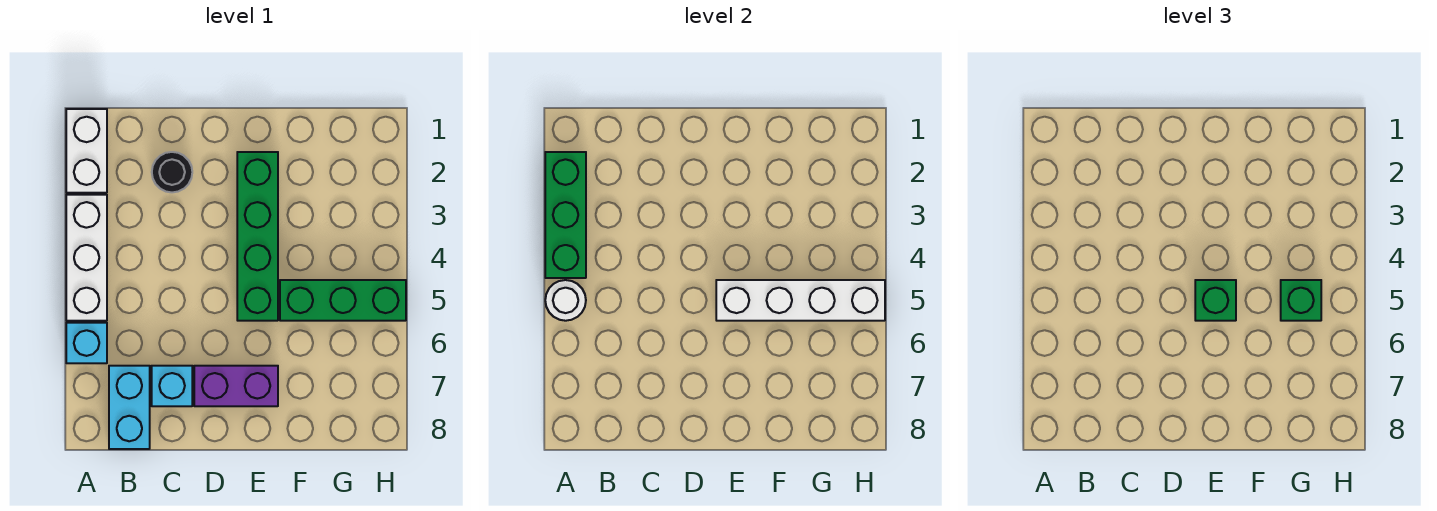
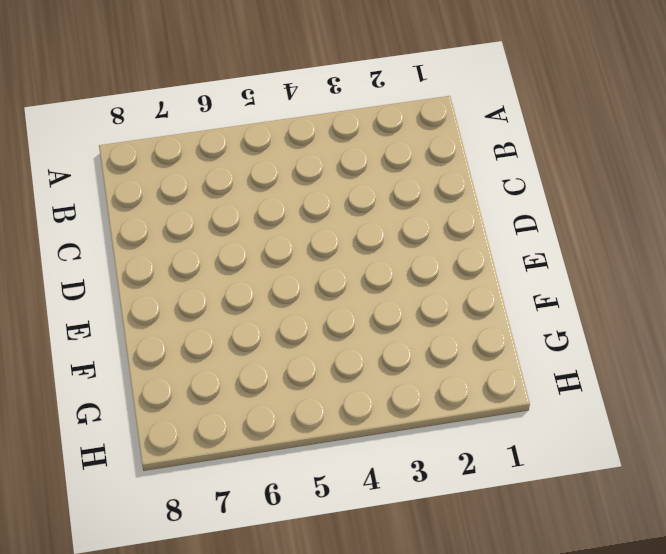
none -> white brick A1:A2 level 1
none -> white brick A3:A5 level 1
none -> cyan brick A6 level 1

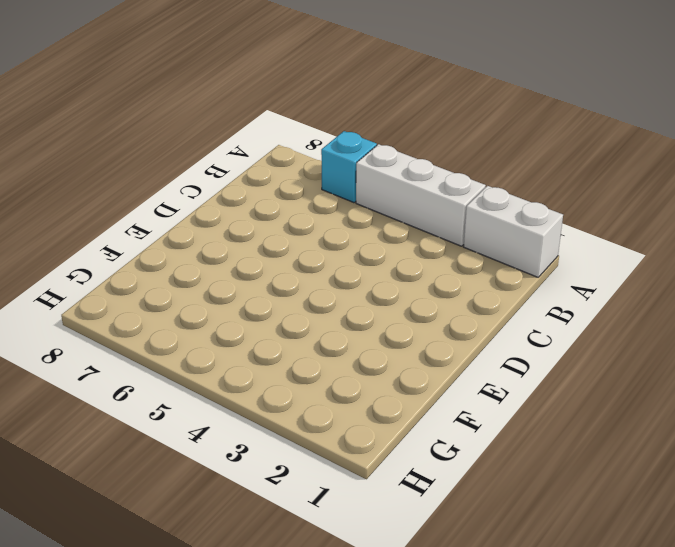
none -> cyan brick B7:B8 level 1
none -> black round brick C2 level 1
none -> cyan brick C7 level 1

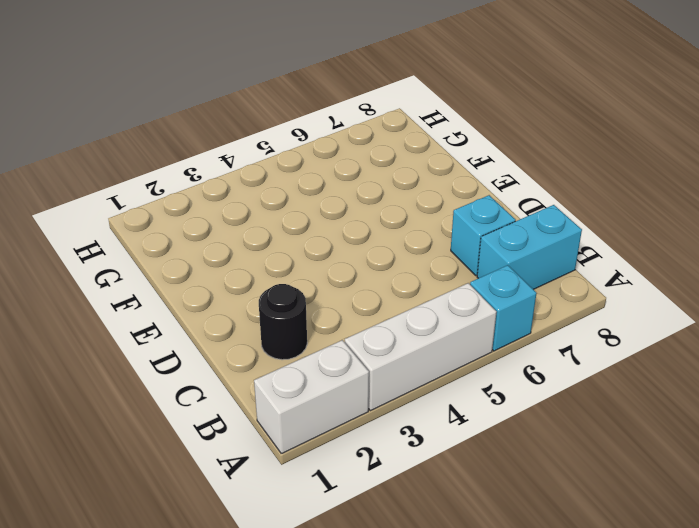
none -> purple brick D7:E7 level 1
none -> green brick E2:E5 level 1
none -> green brick F5:H5 level 1

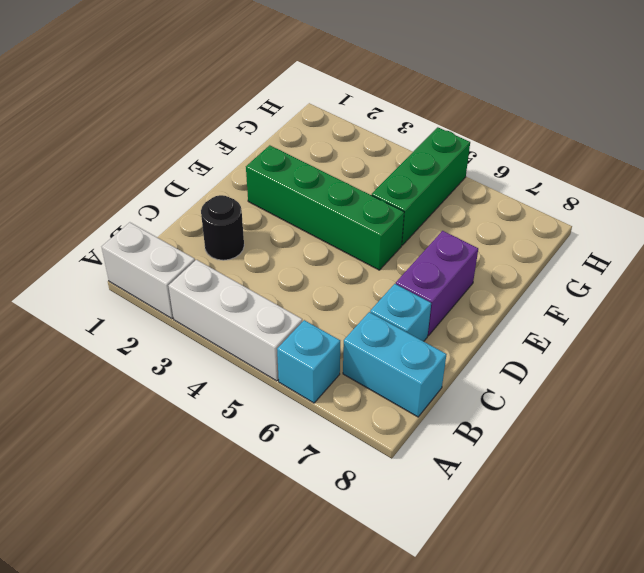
none -> green brick A2:A4 level 2
none -> white round brick A5 level 2
none -> white brick E5:H5 level 2

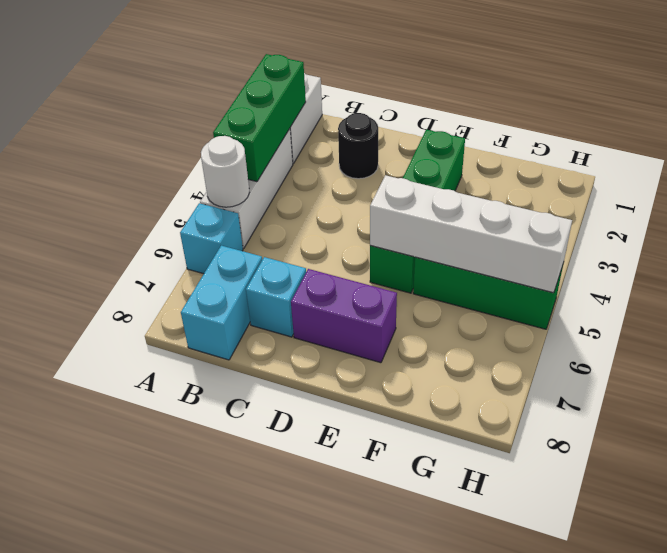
none -> green brick E5 level 3
none -> green brick G5 level 3

